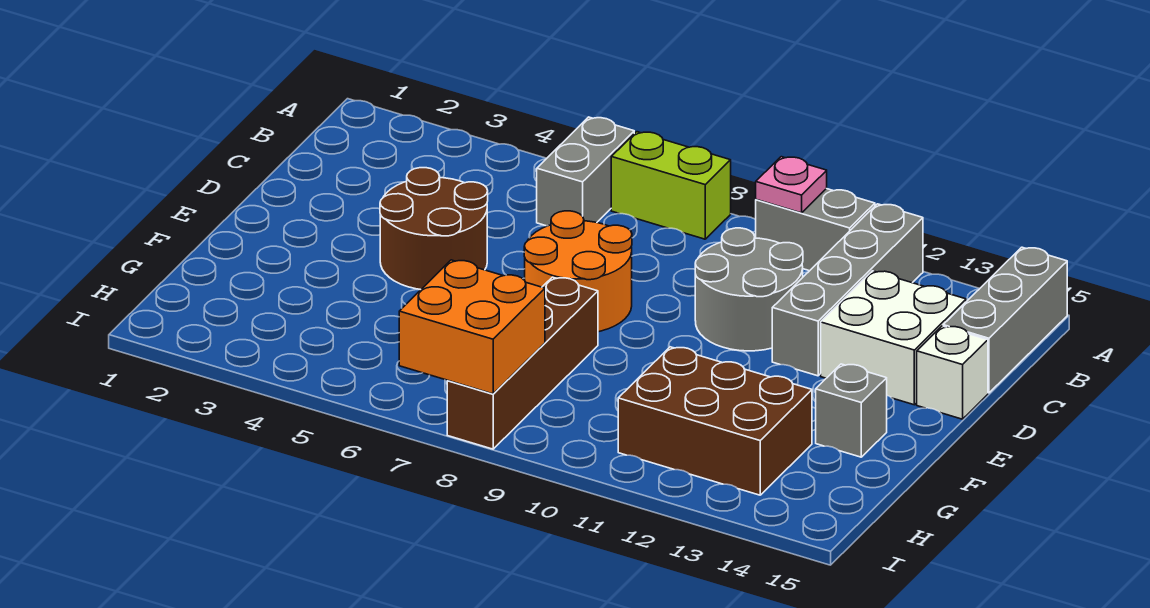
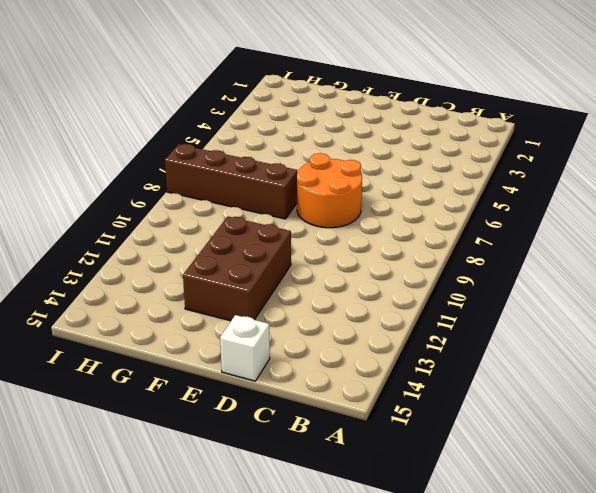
brown brick E11:F13 level 1 -> brown brick G11:H13 level 1
none -> grey brick A6:B6 level 1
none -> lime brick A7:A8 level 1
none -> grey brick A10:A11 level 1

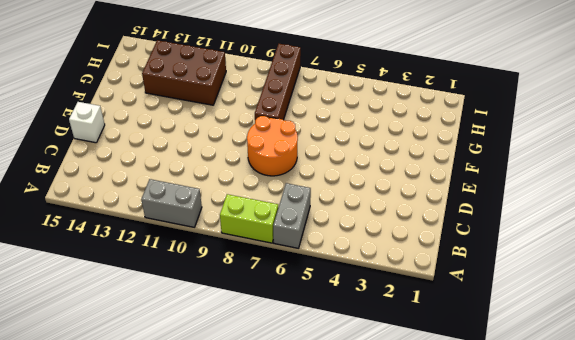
none -> grey brick A12:D12 level 1
none -> grey brick A15:C15 level 1
none -> grey round brick C10:D11 level 1

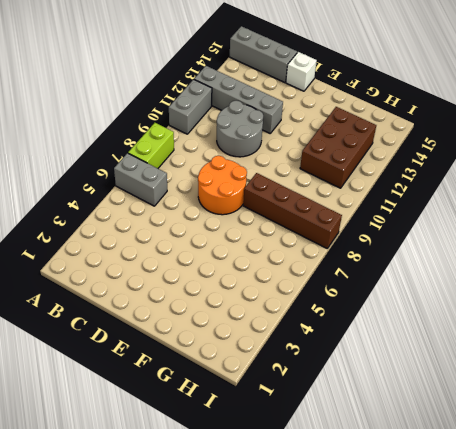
none -> white brick C13:D14 level 1
none -> brown round brick D4:E5 level 1
none -> grey brick F14 level 1

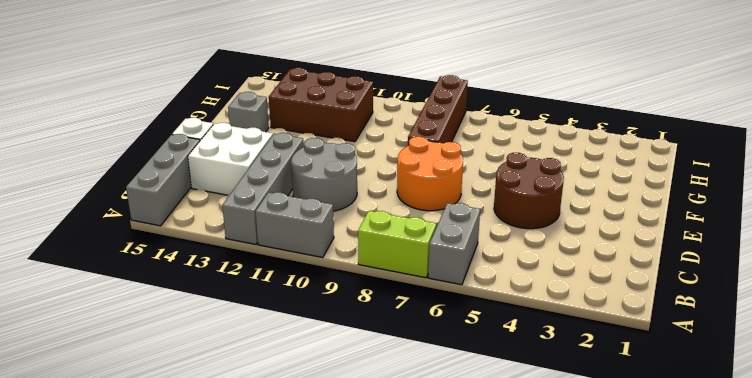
none -> pink plate A10 level 2
none -> orange brick H7:I8 level 2

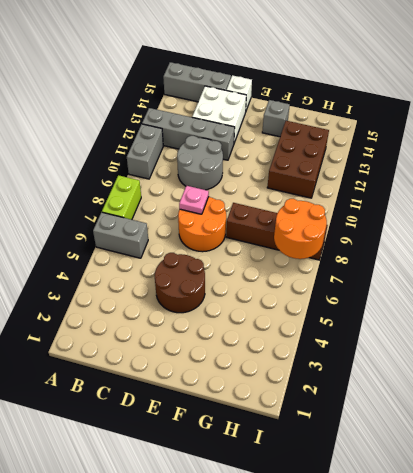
pink plate D8 level 2 -> pink plate A10 level 2
orange round brick H7:I8 level 2 -> orange brick H7:I8 level 2

